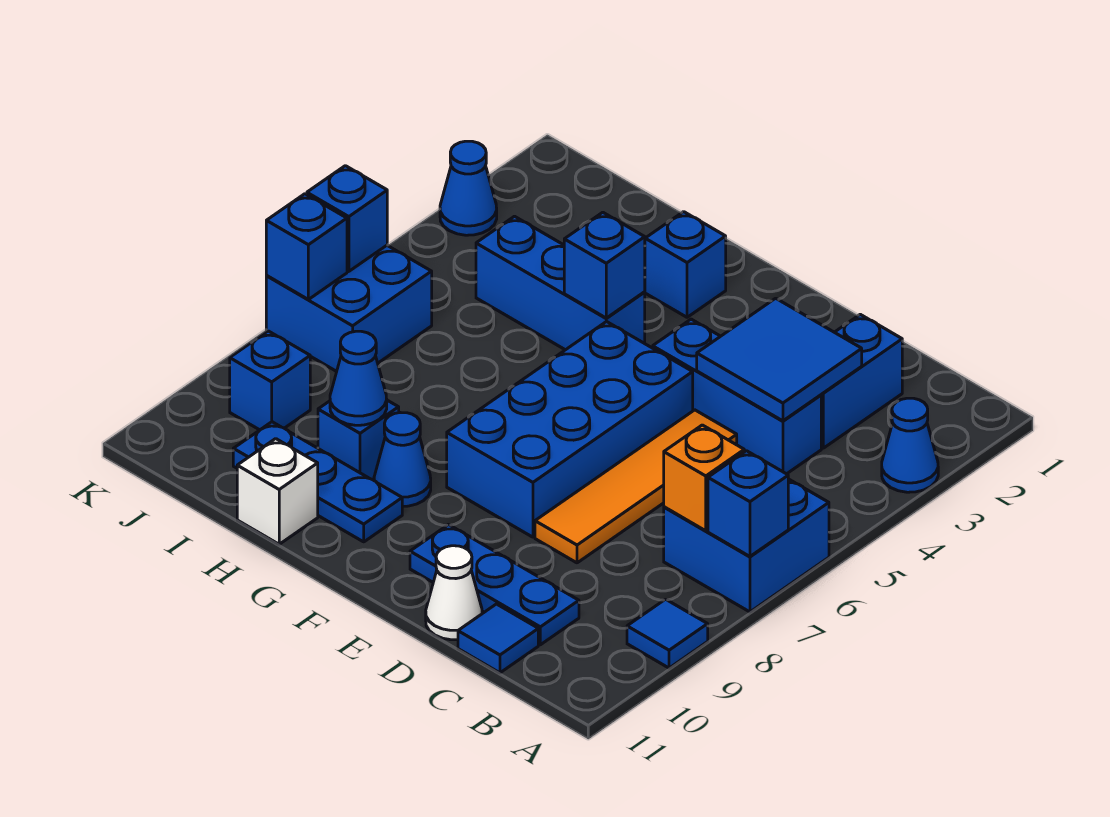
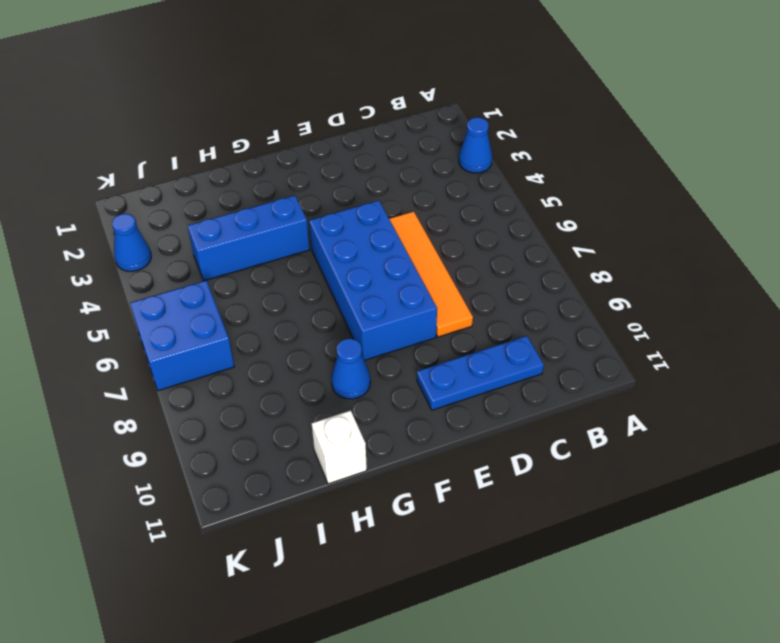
none -> blue brick A6:B7 level 1
none -> blue tile A9 level 1
none -> blue brick C2:C3 level 1

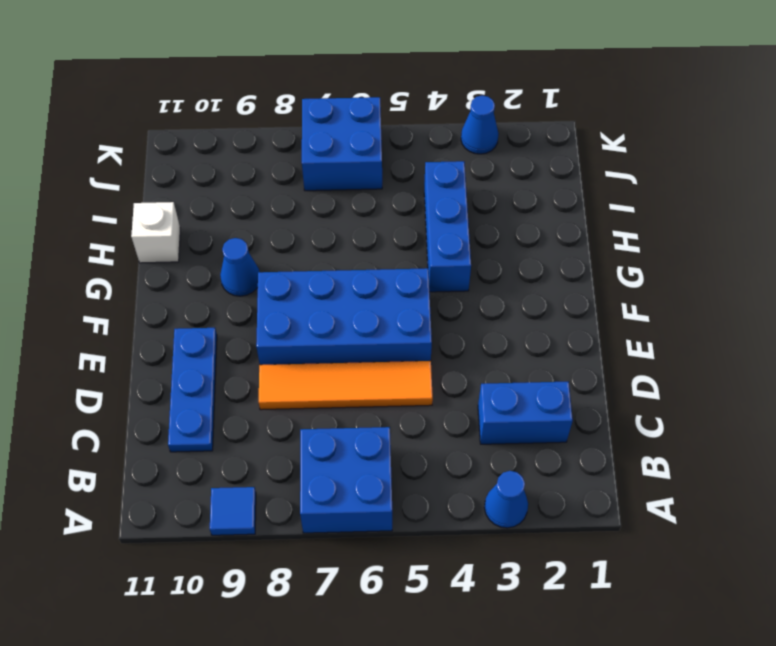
none -> blue brick C4:E4 level 1
none -> blue tile C11 level 1
none -> white cone D11 level 1

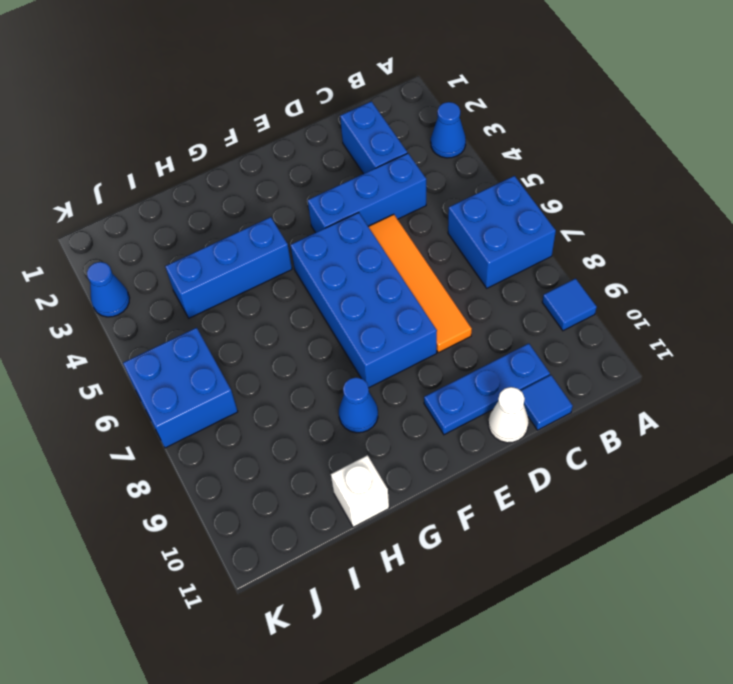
none -> blue brick G2 level 1
none -> blue plate G10:I10 level 1
none -> blue brick H9 level 1

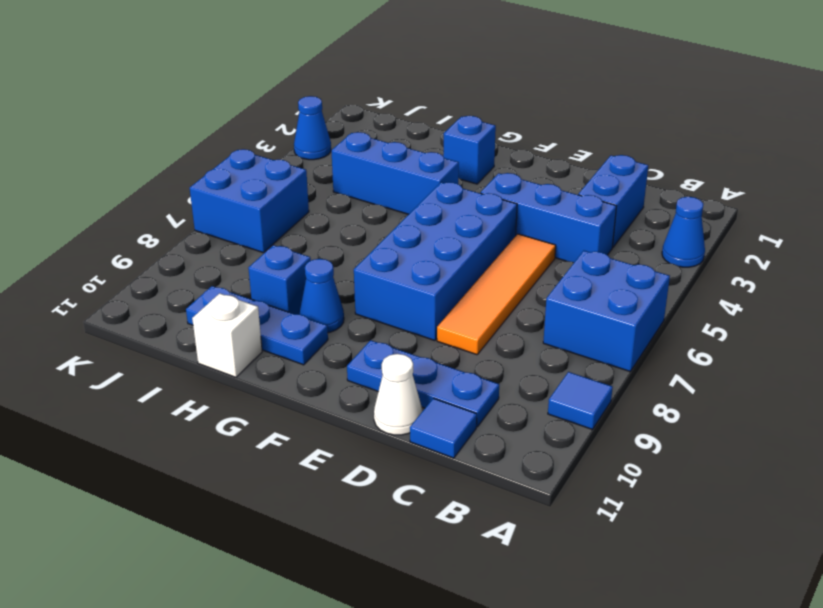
none -> blue brick J9 level 1
none -> blue brick A7 level 2
none -> orange brick B7 level 2

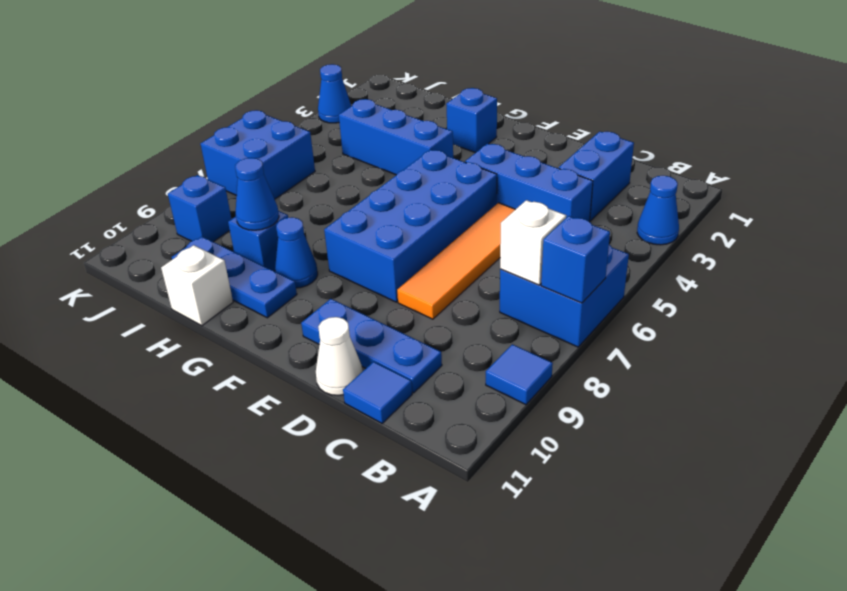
white brick B7 level 2 -> orange brick B7 level 2
none -> blue tile C3:D4 level 2
none -> blue brick G4 level 2
none -> blue brick K6 level 2

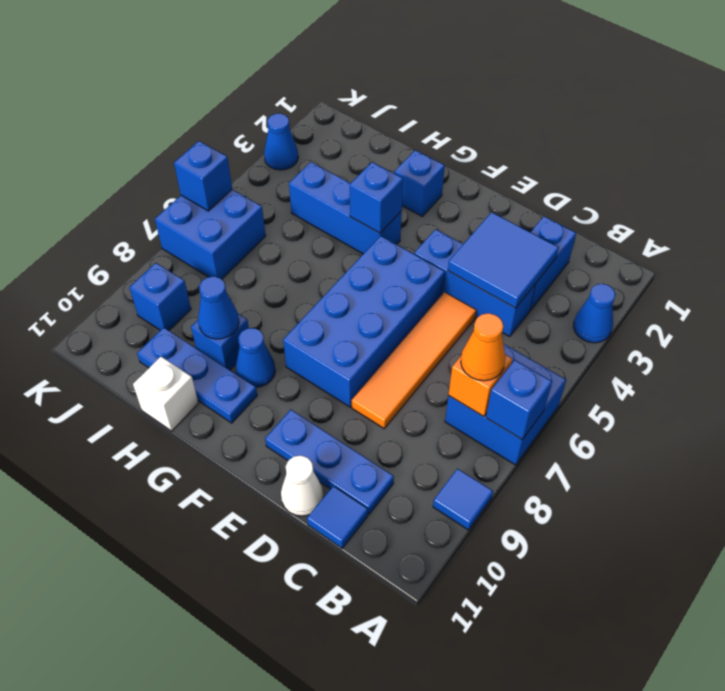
orange cone B7 level 3 -> none
none -> blue brick K7 level 2

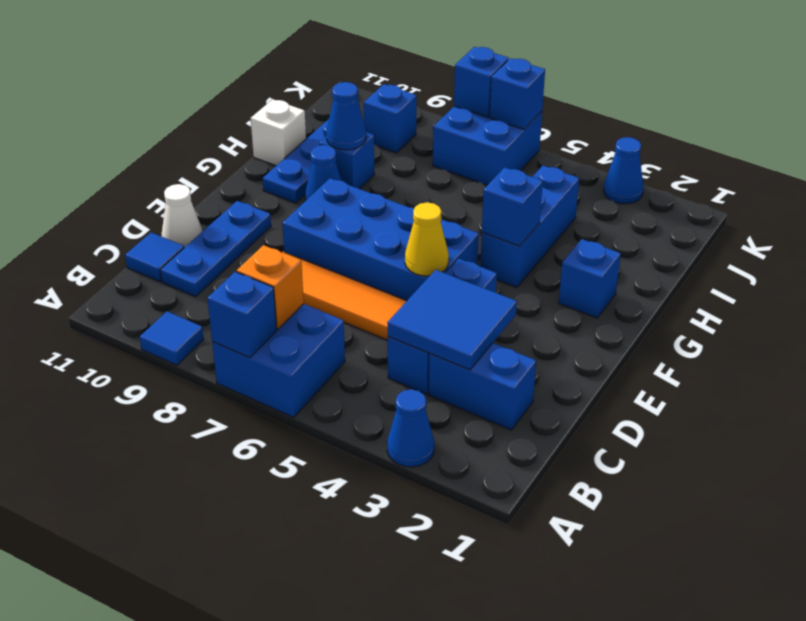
yellow cone E5 level 2 -> none

